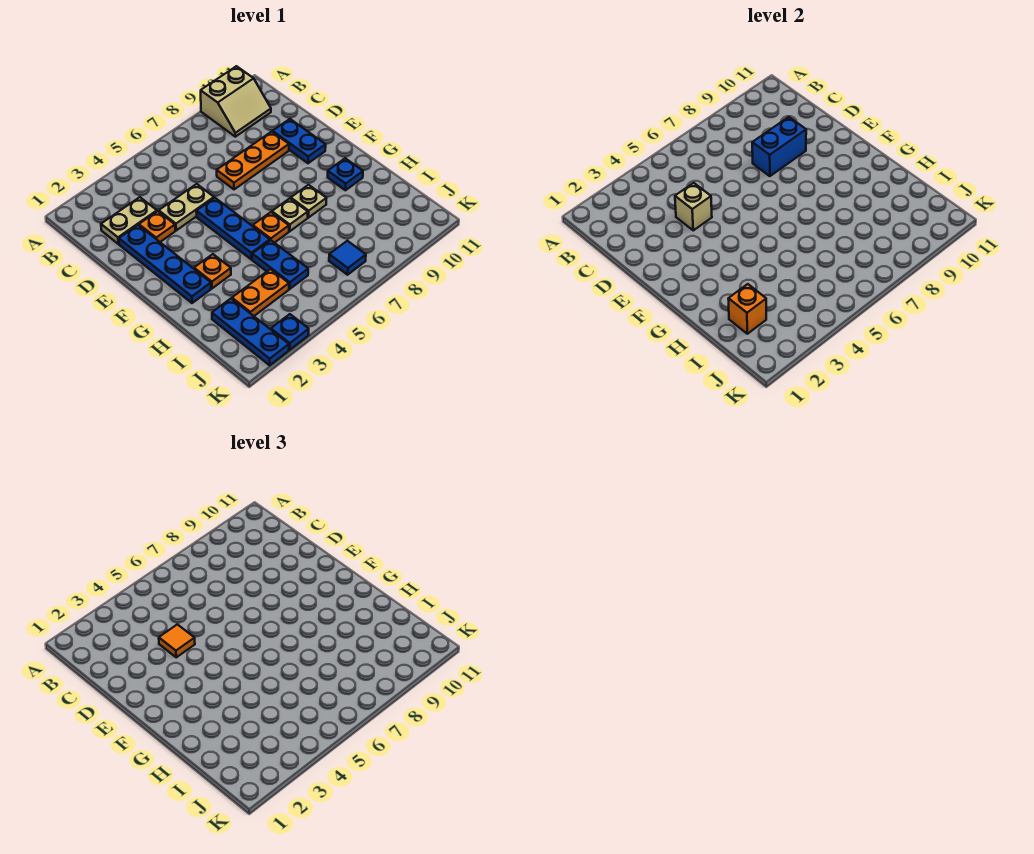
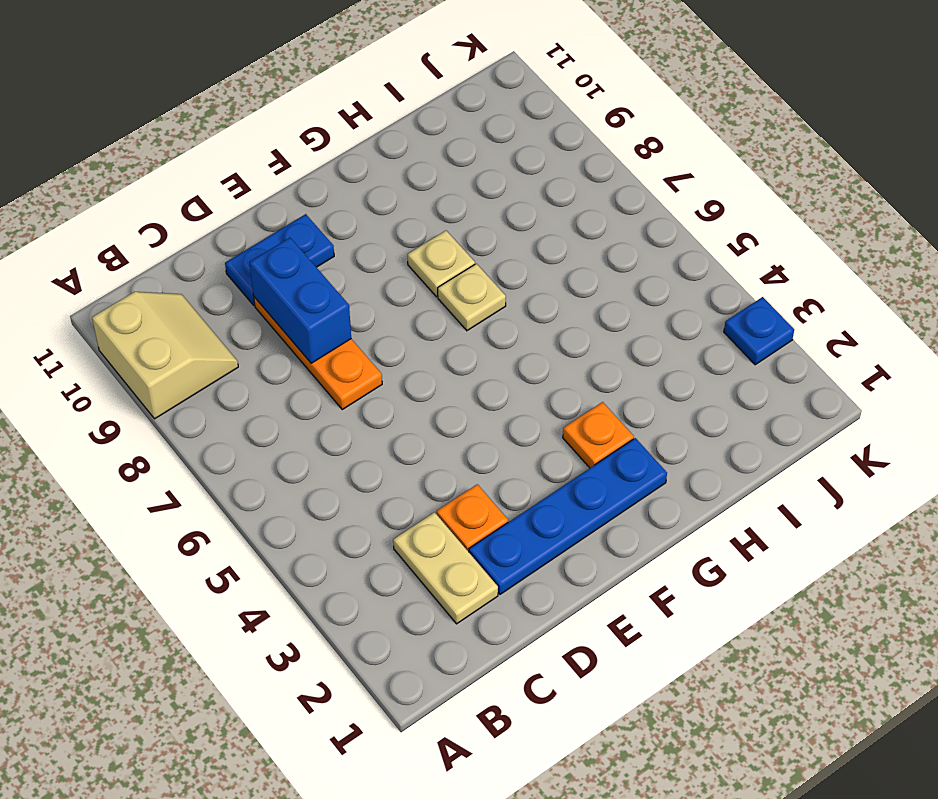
none -> tan plate D4:D5 level 1
none -> blue plate E5:G5 level 1
none -> orange plate G6 level 1

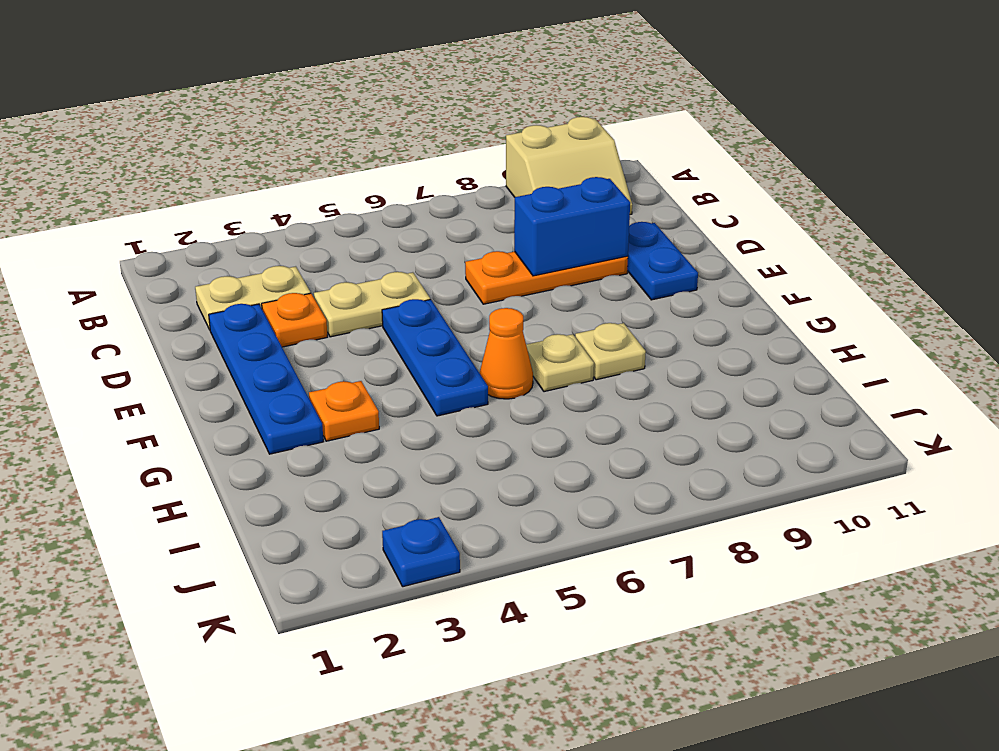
orange cone G6 level 1 -> orange plate G6 level 1
none -> blue plate G10 level 1
none -> blue plate H5:I5 level 1
none -> blue plate I2:K2 level 1

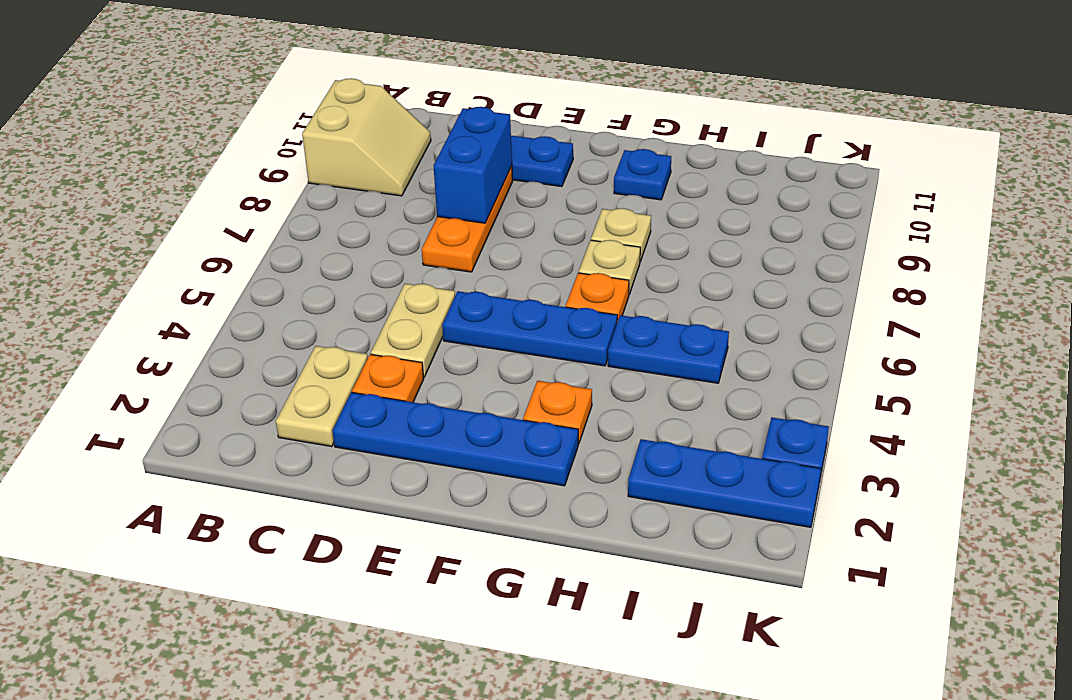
none -> orange plate I3:I4 level 1
none -> blue tile J7 level 1
none -> tan brick D4 level 2

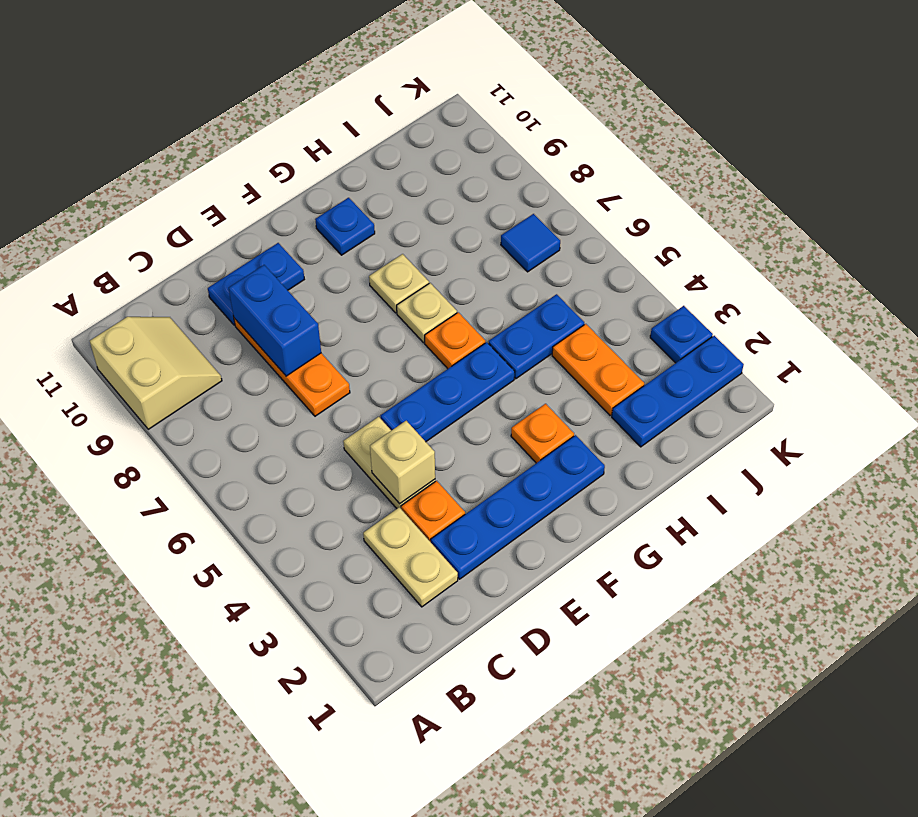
none -> orange brick I2 level 2
none -> orange tile D4 level 3

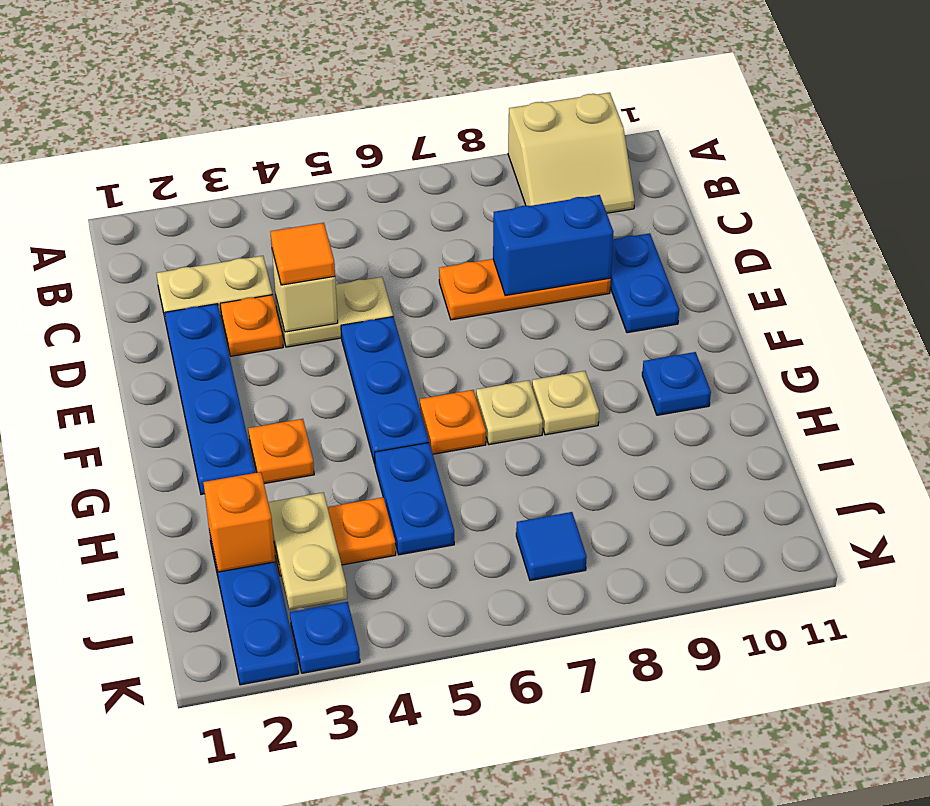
tan plate I3:J3 level 2 -> none

